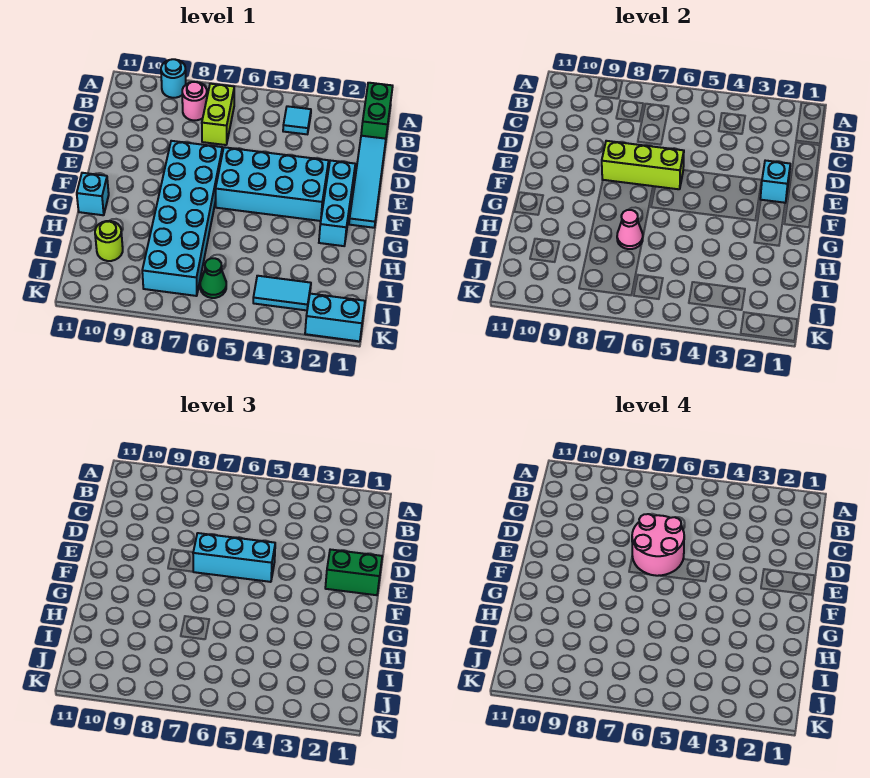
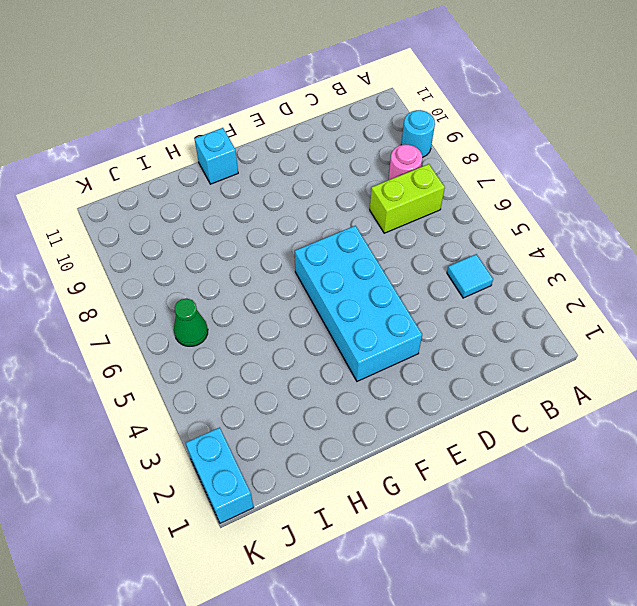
none -> green brick A1:B1 level 1
none -> cyan tile C1:F1 level 1
none -> cyan brick E2:G2 level 1

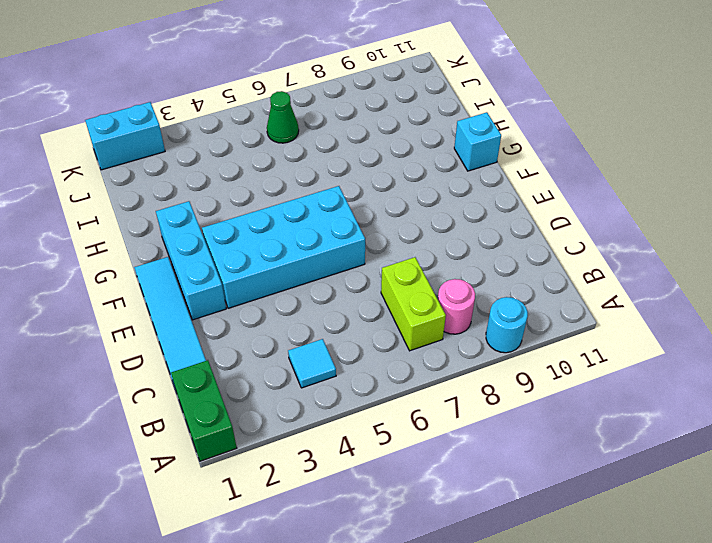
none -> cyan brick E7:J8 level 1
none -> lime round brick I10 level 1
none -> cyan tile J3:J4 level 1

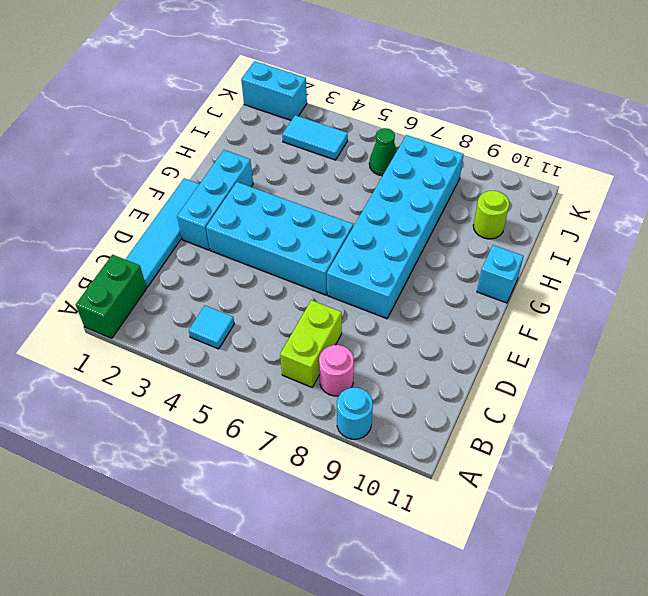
none -> cyan brick E2 level 2
none -> lime brick E6:E8 level 2
none -> pink cone H7 level 2

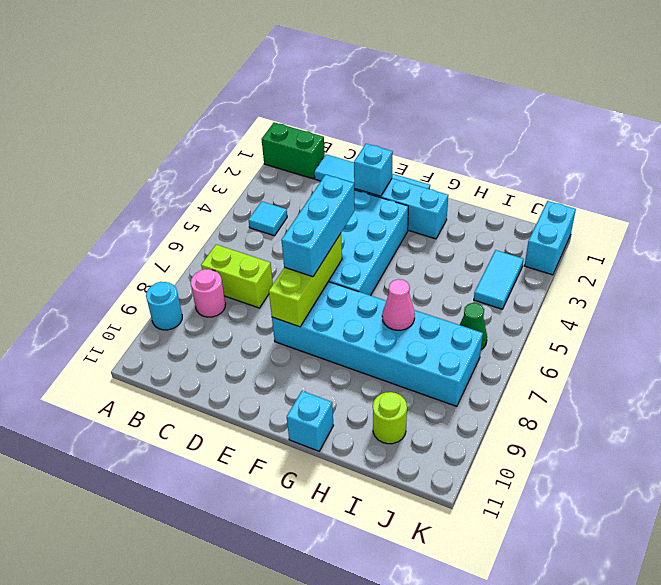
none -> green brick E1:E2 level 3
none -> pink round brick D6:E7 level 4

